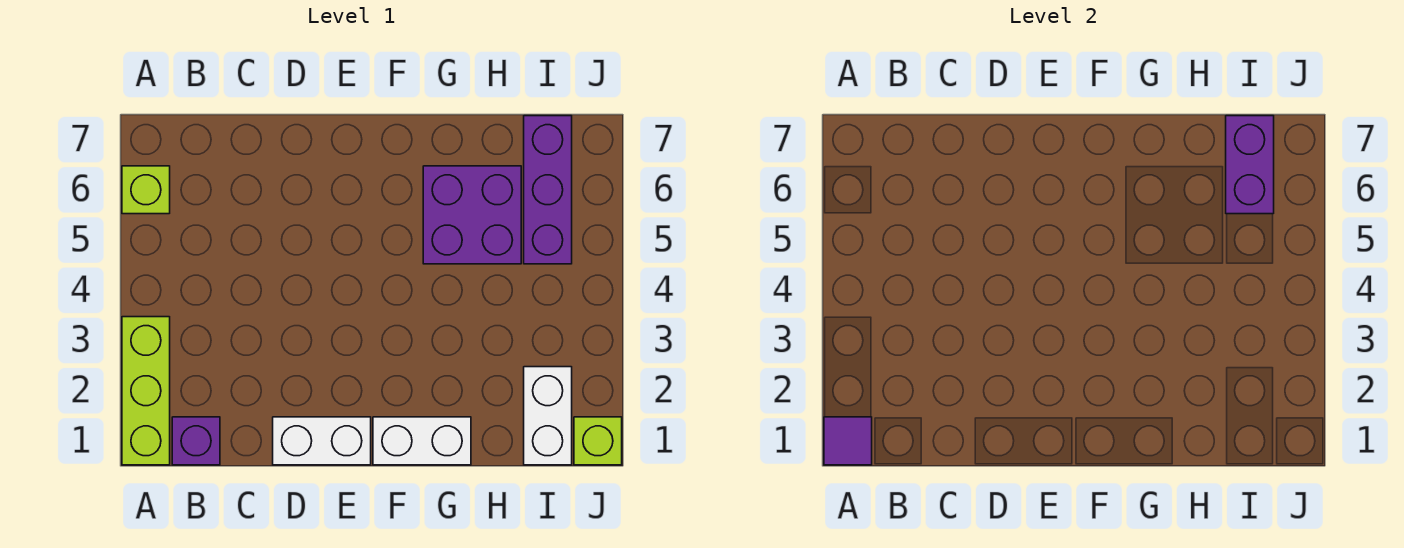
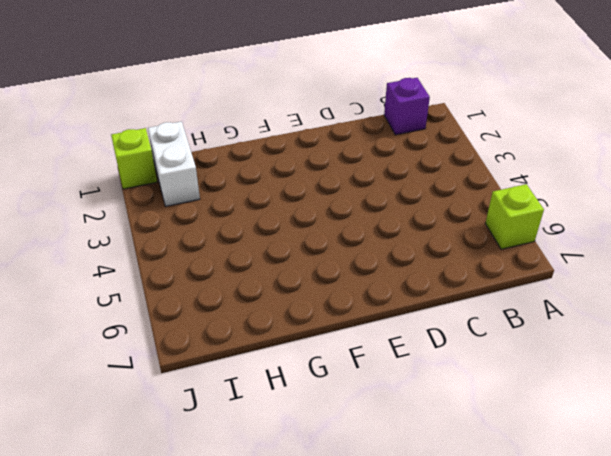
none -> lime brick A1:A3 level 1
none -> white brick D1:E1 level 1

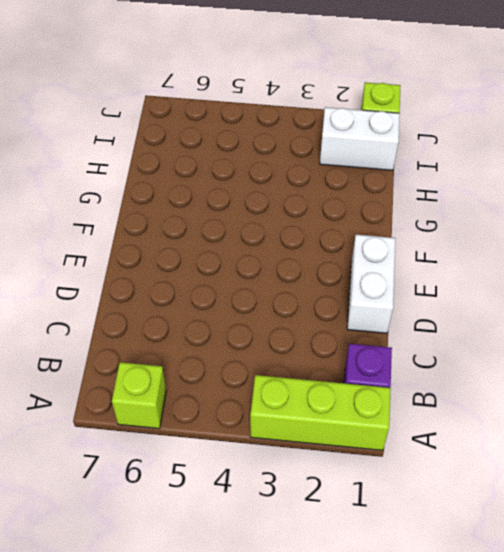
none -> white brick F1:G1 level 1
none -> purple brick G5:H6 level 1

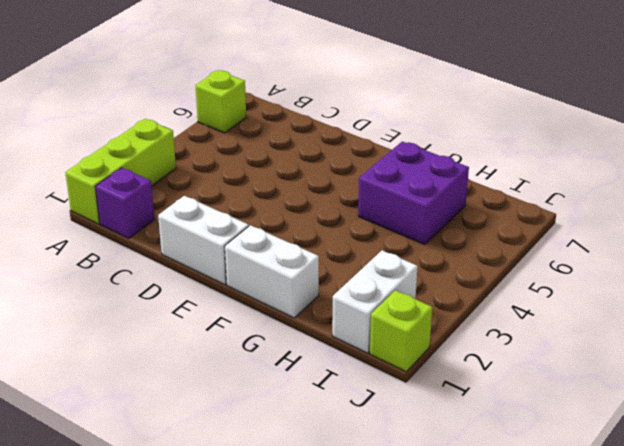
none -> purple brick I5:I7 level 1
none -> purple tile A1 level 2

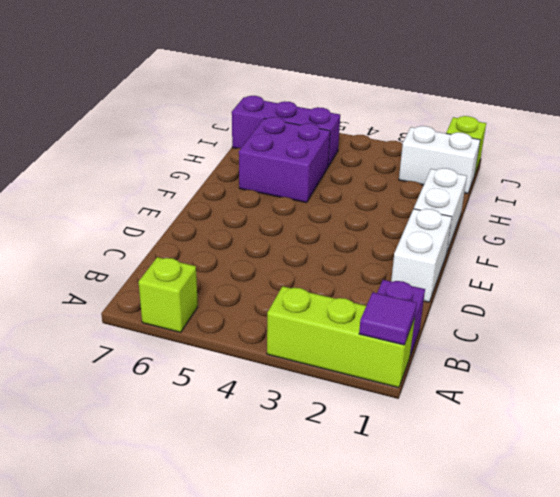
none -> purple brick I6:I7 level 2

